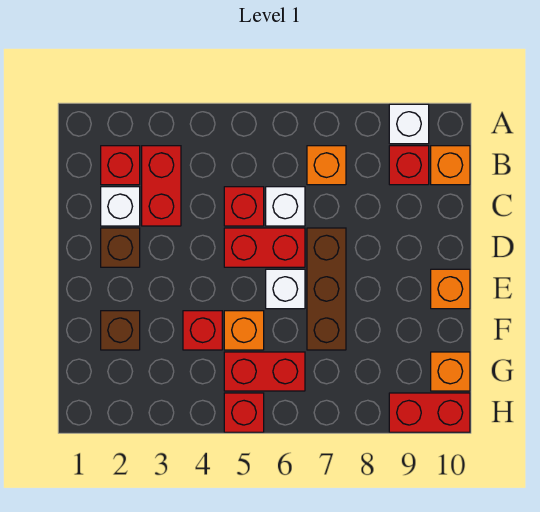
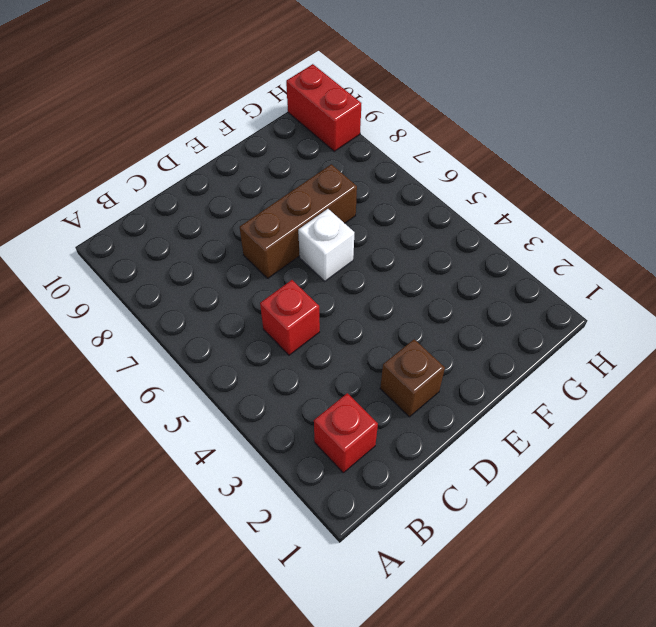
none -> white brick A9 level 1
none -> red brick B3:C3 level 1
none -> orange brick B7 level 1

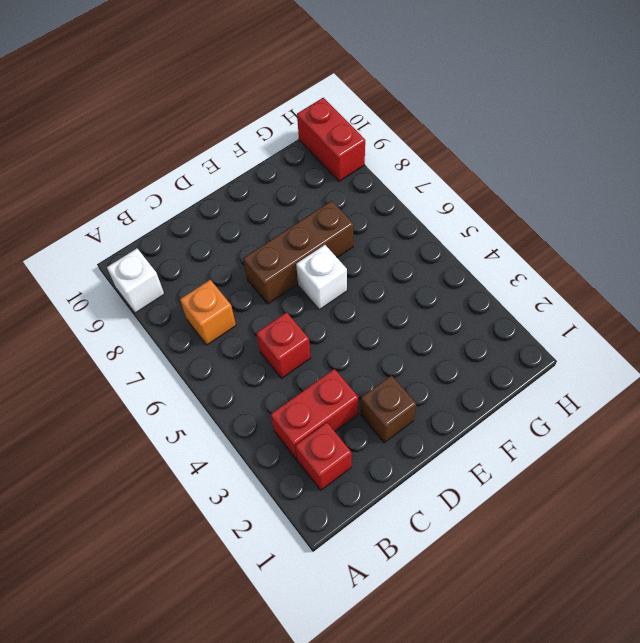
none -> red brick B9 level 1
none -> orange brick B10 level 1
none -> white brick C2 level 1

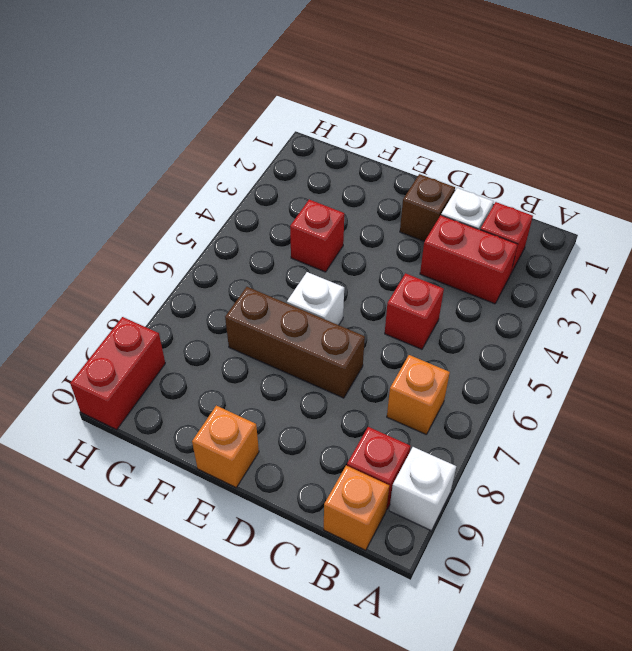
none -> white brick C6 level 1
none -> red brick D5:D6 level 1
none -> brown brick F2 level 1

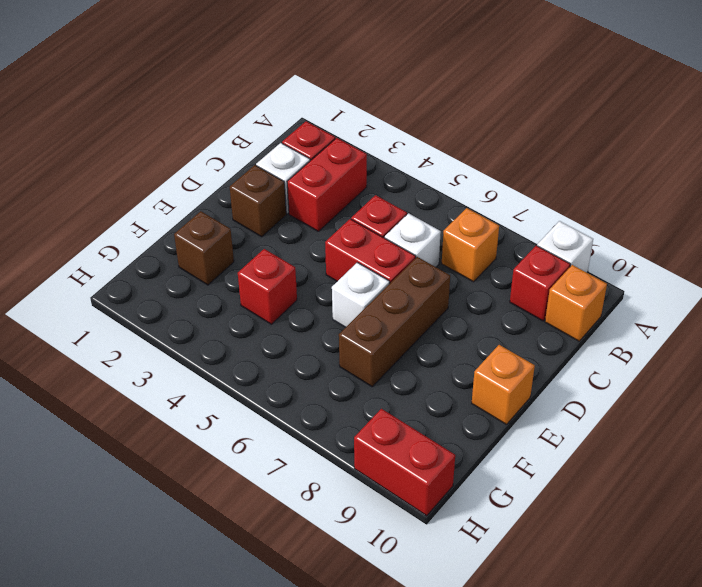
none -> orange brick F5 level 1
none -> red brick G5:G6 level 1
none -> orange brick G10 level 1

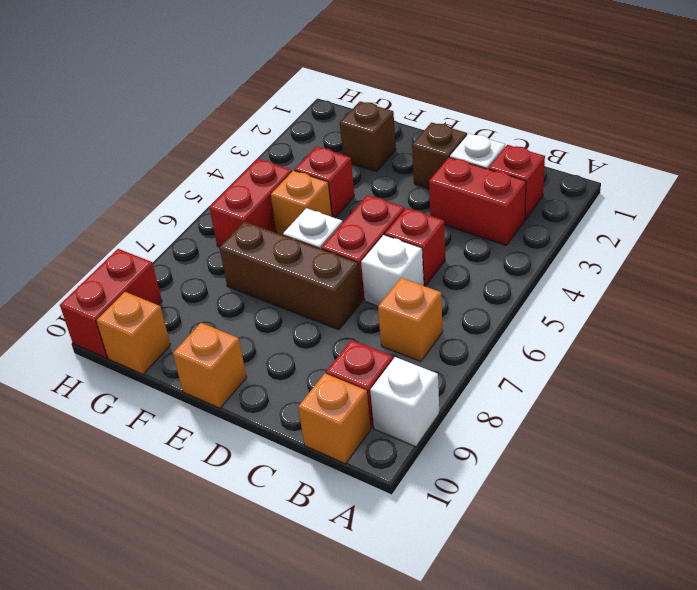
none -> red brick H5 level 1

